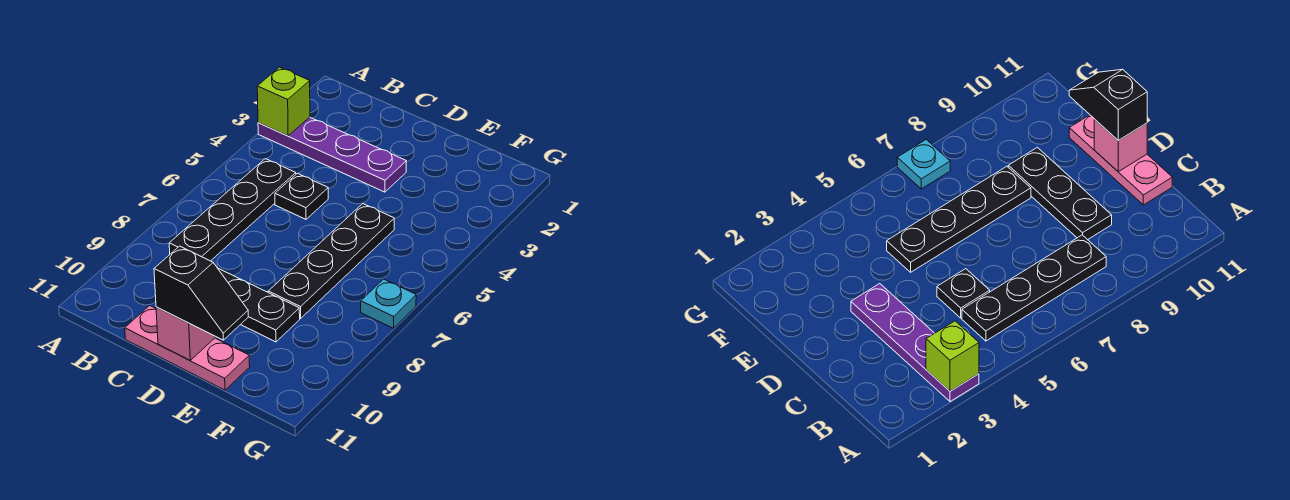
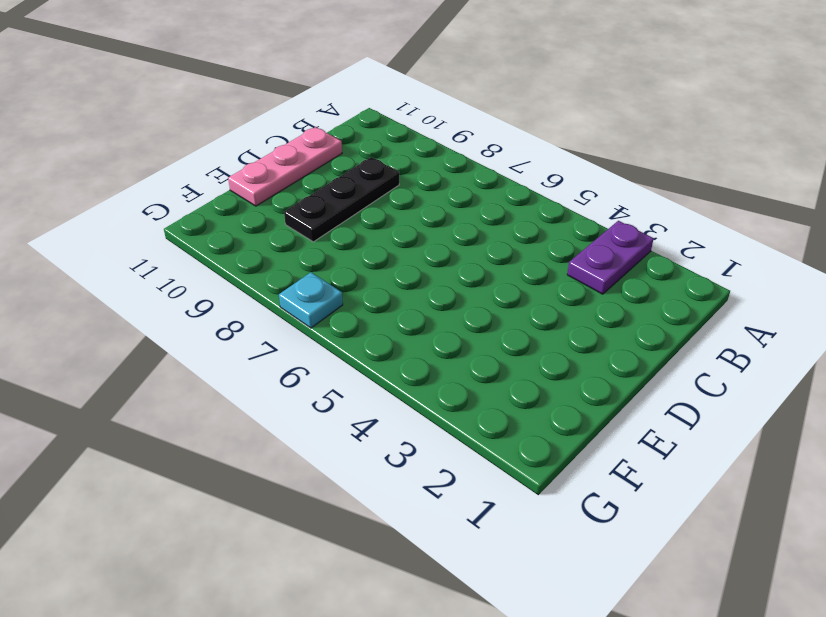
purple plate A3:B3 level 1 -> purple plate A3:D3 level 1
none -> black plate B5:B8 level 1
none -> black plate C5 level 1

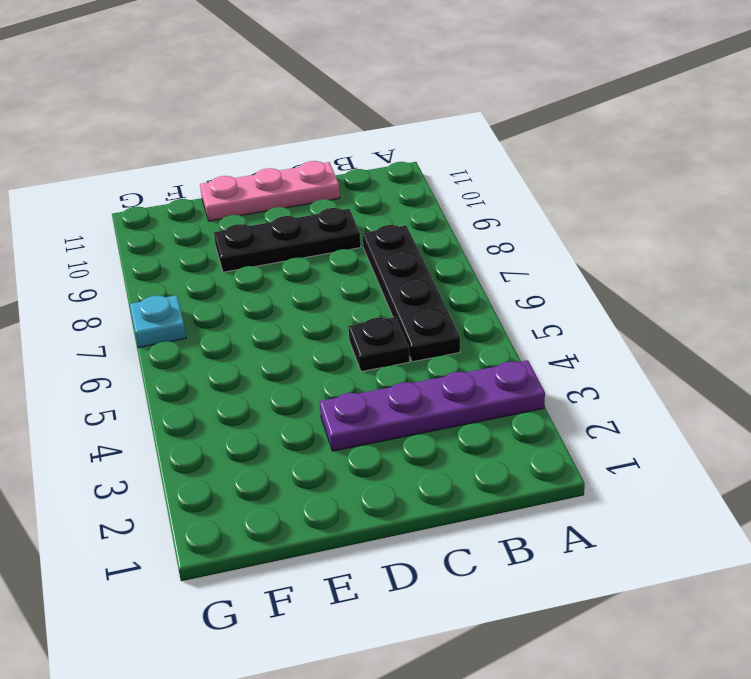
none -> black plate E5:E8 level 1
none -> lime brick A3 level 2

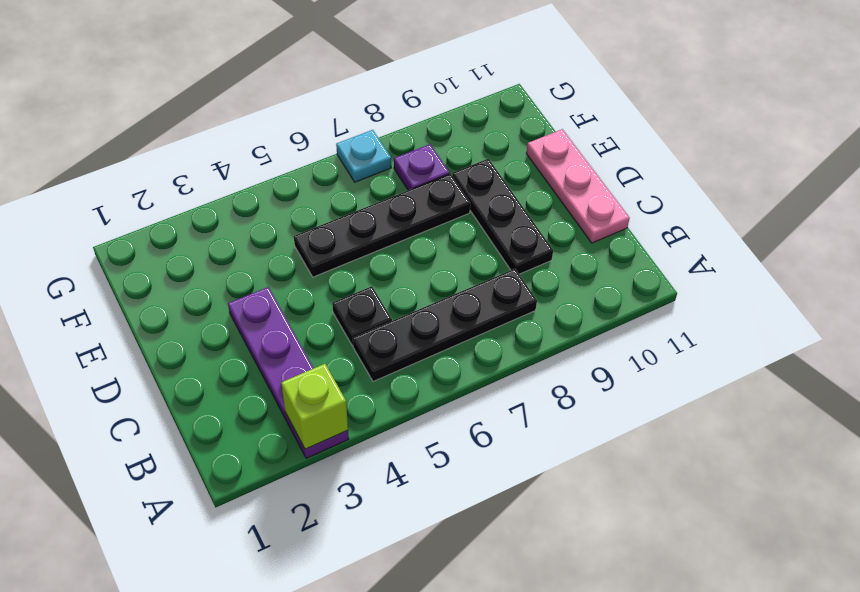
purple plate F8 level 1 -> none
none -> pink brick D11 level 2
none -> black slope D11:E11 level 3 top D

